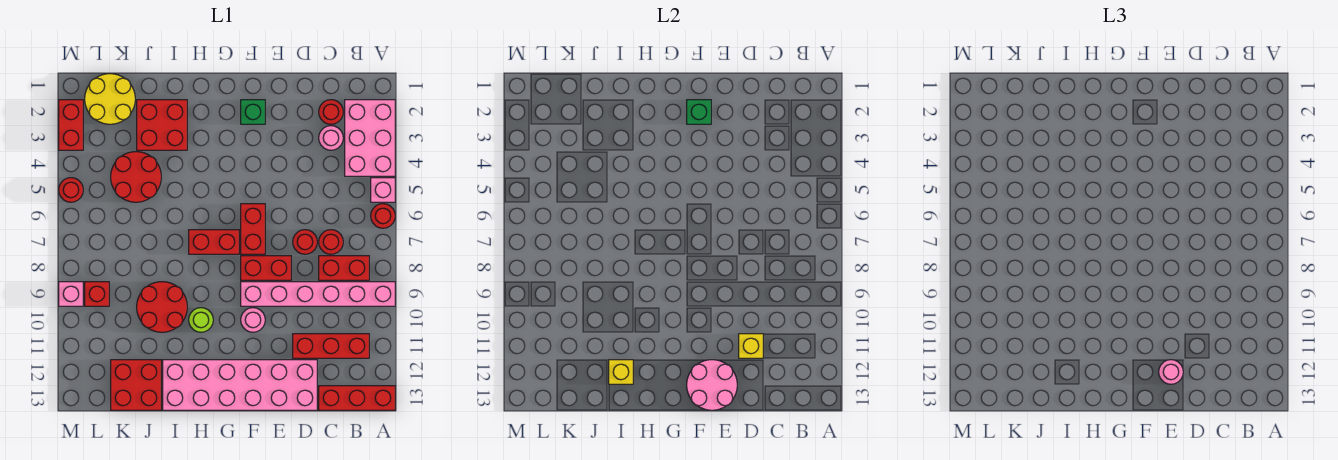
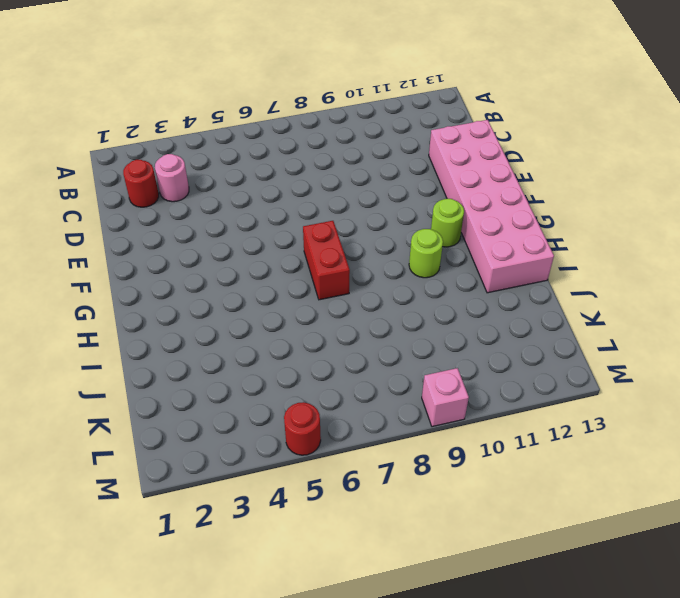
lime round brick G11 level 1 -> none
none -> pink brick A2:B4 level 1
none -> pink brick A5 level 1
none -> red round brick A6 level 1
none -> pink brick A9:F9 level 1

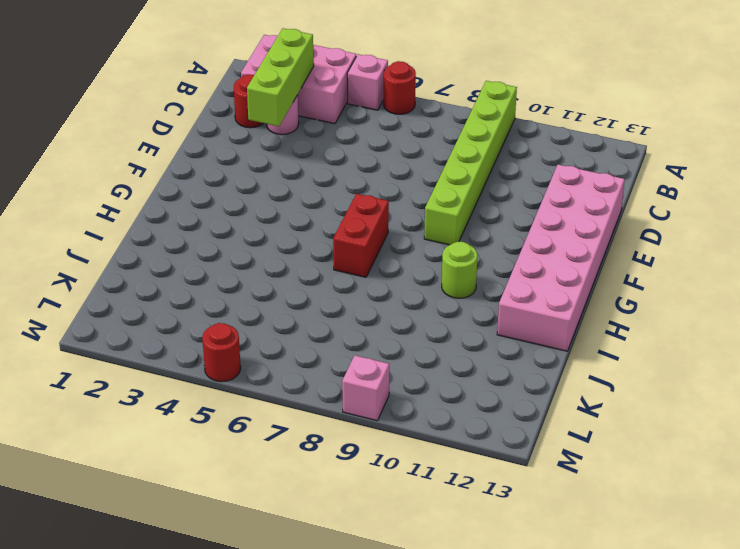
lime brick A9:F9 level 1 -> pink brick A9:F9 level 1
lime brick B3:D3 level 2 -> none
none -> red brick A13:C13 level 1
none -> red brick B8:C8 level 1
none -> red brick B11:D11 level 1
none -> red round brick C7 level 1

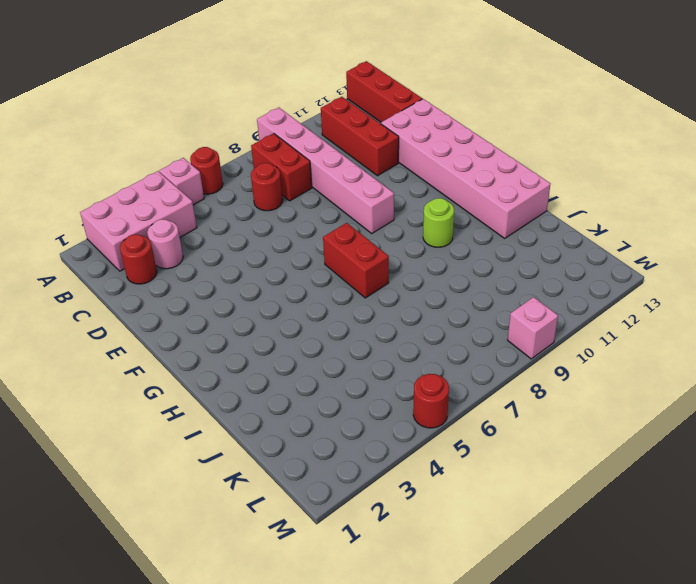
none -> red round brick D7 level 1
none -> red brick E8:F8 level 1
none -> green brick F2 level 1
none -> red brick F6:F7 level 1

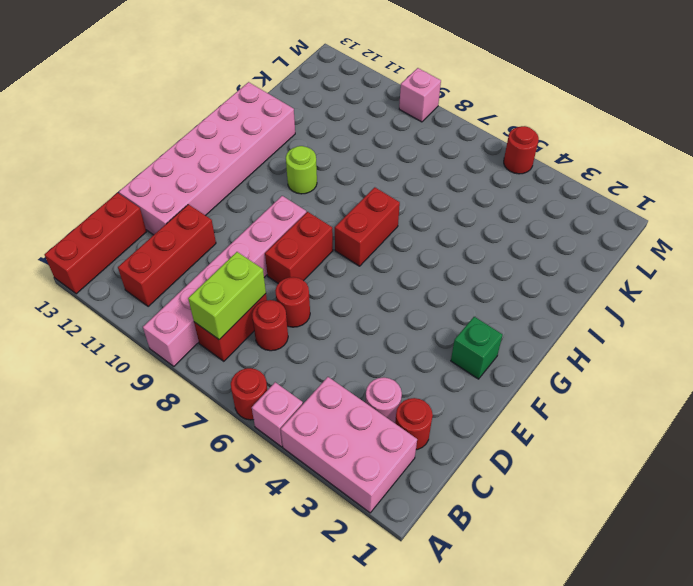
lime brick B8:C8 level 2 -> none
none -> red brick F6:F7 level 1
none -> pink round brick F10 level 1
none -> red brick I2:J3 level 1
none -> red round brick I9:J10 level 1

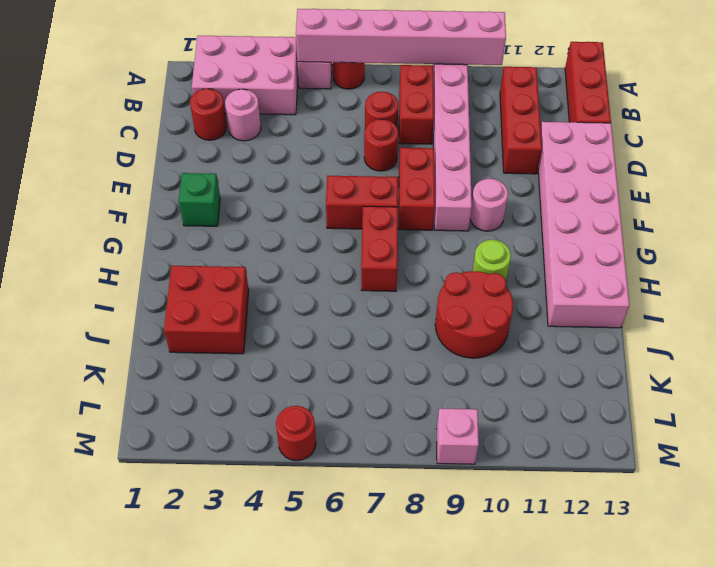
pink brick A5:A10 level 2 -> none
none -> red round brick J4:K5 level 1
none -> red brick J12:K13 level 1
none -> yellow round brick K1:L2 level 1
none -> red brick L9 level 1

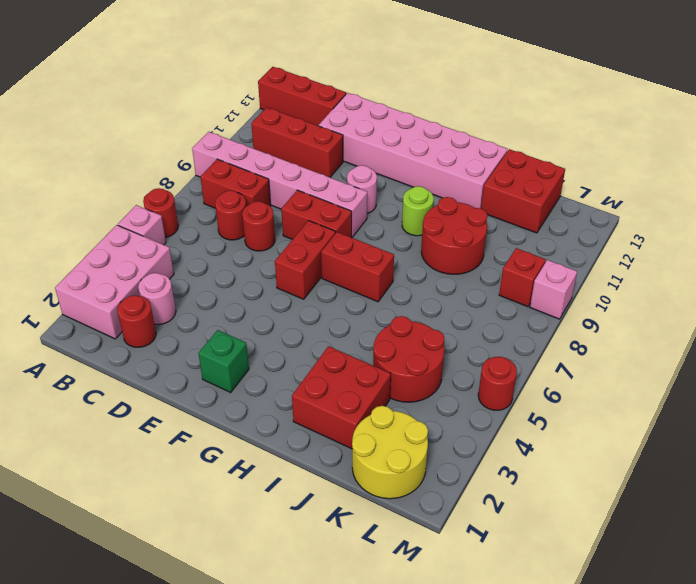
none -> red brick M2:M3 level 1
none -> yellow brick D11 level 2
none -> pink round brick E12:F13 level 2
none -> green brick F2 level 2

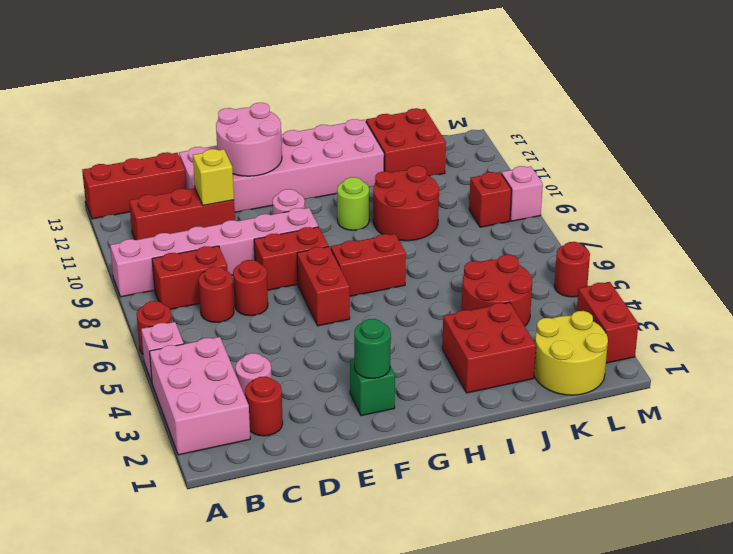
green round brick F2 level 2 -> green brick F2 level 2
none -> yellow brick I12 level 2
none -> pink round brick E12 level 3

